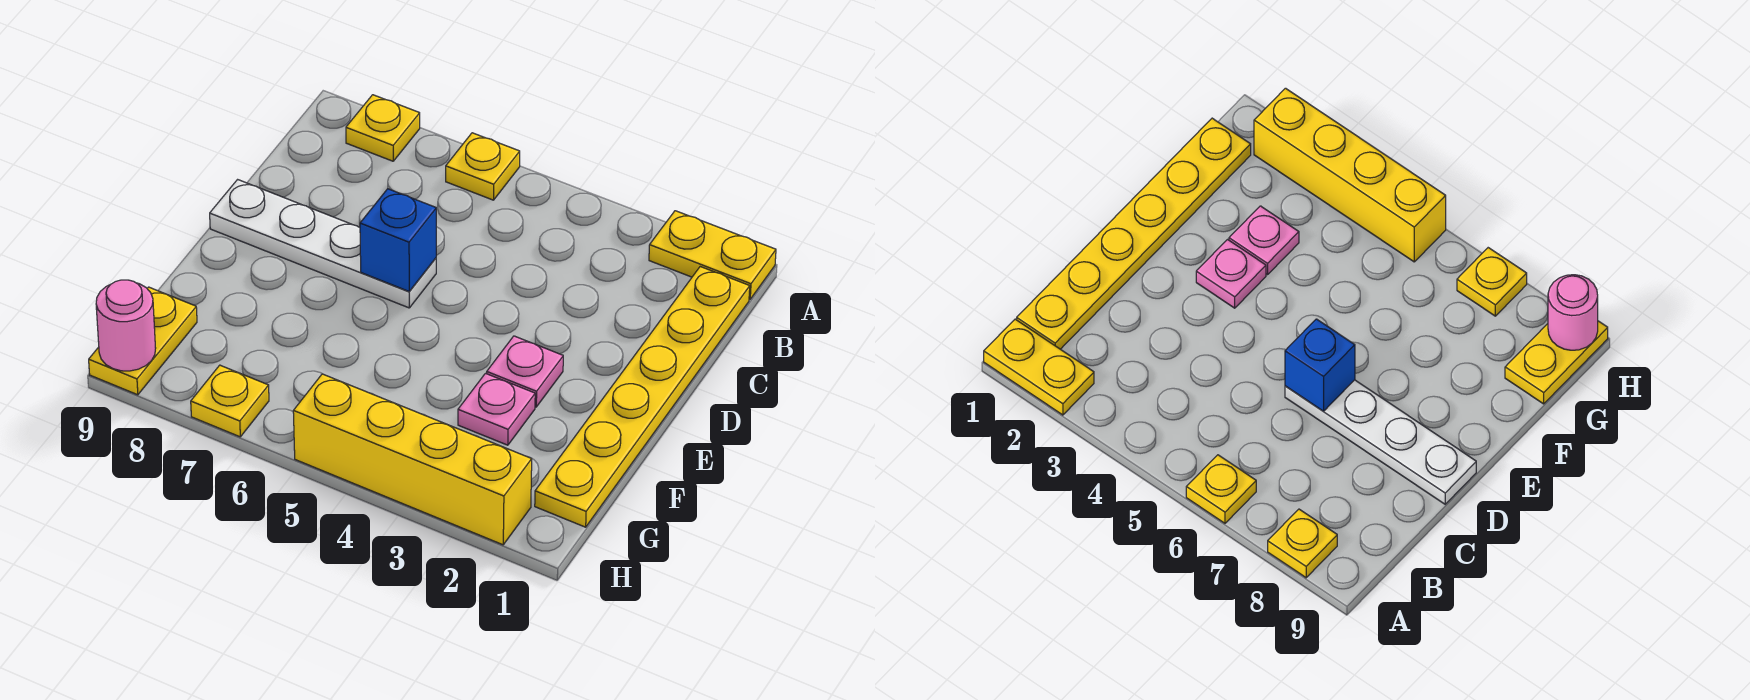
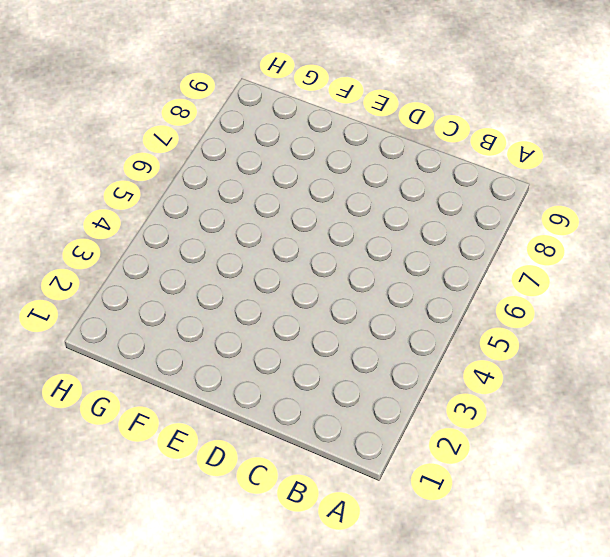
none -> yellow plate A1:A2 level 1
none -> yellow plate A6 level 1
none -> yellow plate A8 level 1

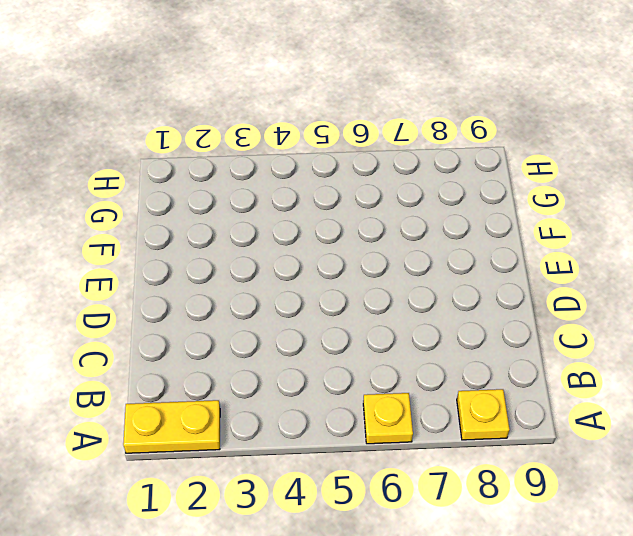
none -> yellow plate B1:G1 level 1
none -> white plate D6:D9 level 1
none -> pink plate E3 level 1

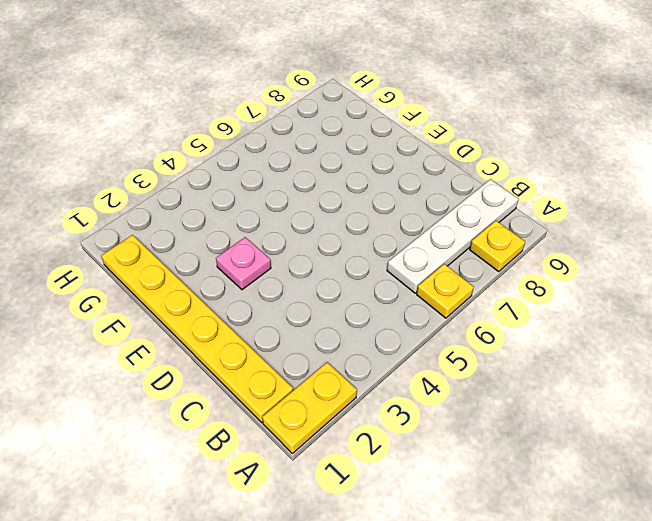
white plate B6:B9 level 1 -> white plate D6:D9 level 1
none -> pink plate F3 level 1
none -> yellow plate G9:H9 level 1
none -> yellow brick H2:H5 level 1

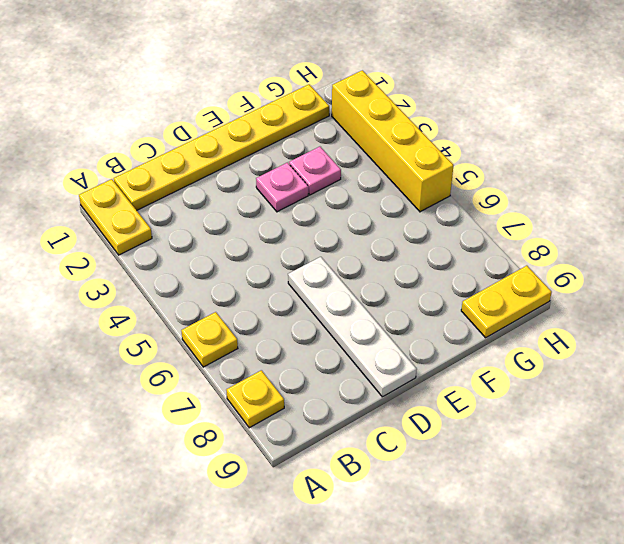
none -> yellow plate H7 level 1
none -> blue brick D6 level 2
none -> pink round brick H9 level 2

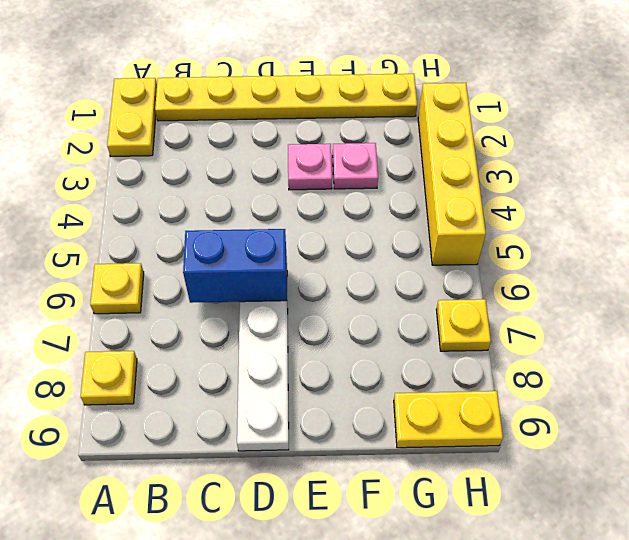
blue brick C6:D6 level 2 -> blue brick D6 level 2
none -> pink round brick H9 level 2

